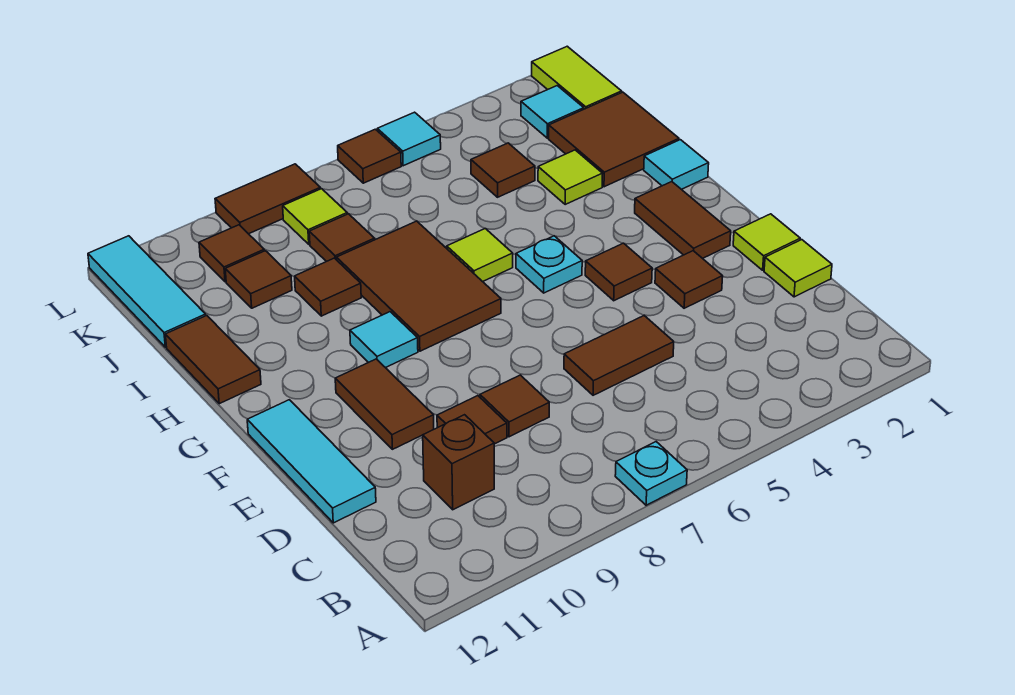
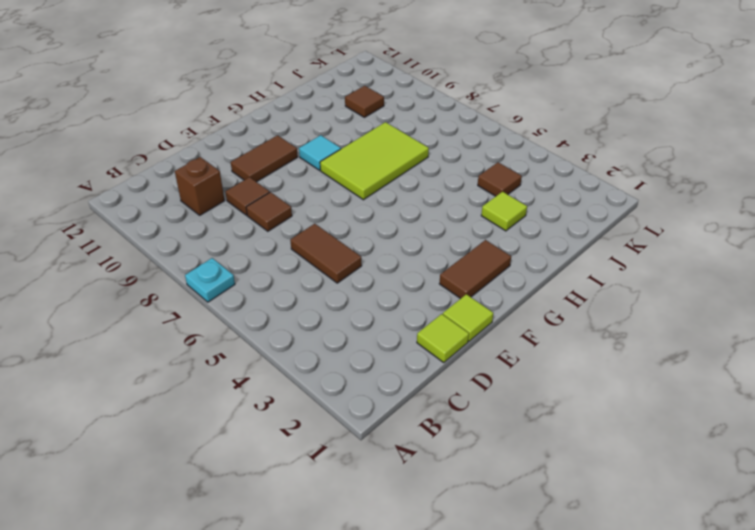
lime tile G7:I8 level 1 -> brown tile G7:I8 level 1
none -> cyan tile D12:F12 level 1
none -> brown tile E3 level 1
none -> brown tile F4 level 1
none -> cyan plate G5 level 1

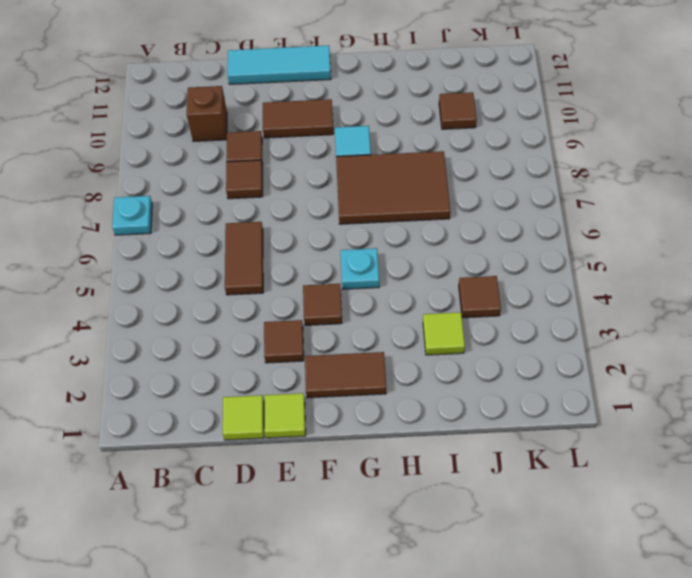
none -> cyan tile H1 level 1
none -> lime tile H6 level 1
none -> brown tile H12:I12 level 1
none -> brown tile I1:J2 level 1

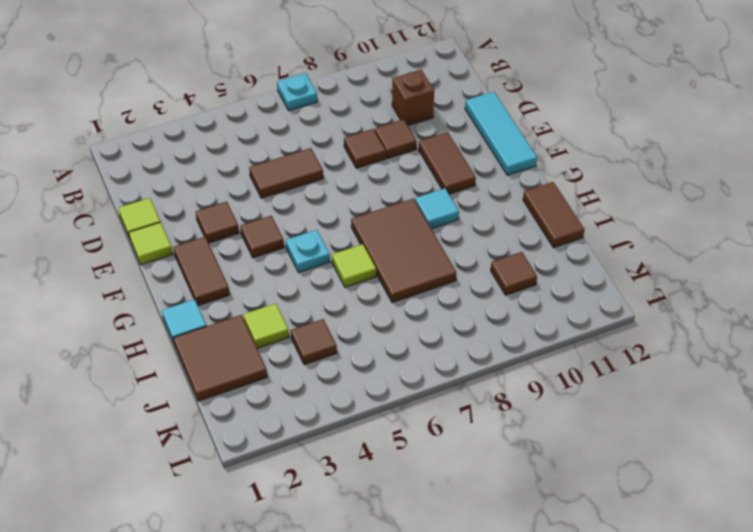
none -> brown tile I9 level 1
none -> brown tile J8 level 1
none -> cyan tile J12:L12 level 1
none -> lime tile K1:L1 level 1

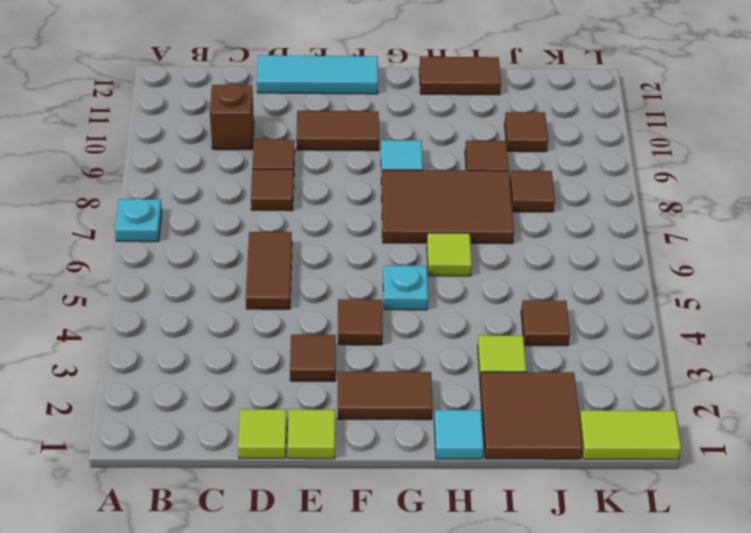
none -> cyan tile J12:L12 level 1
none -> cyan tile K2 level 1
none -> lime tile K8 level 1
none -> brown tile K10 level 1

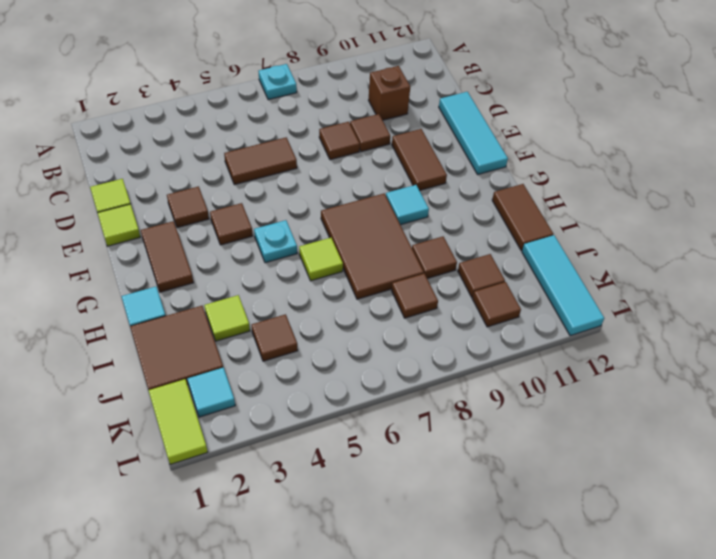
none -> lime tile K8 level 1
none -> cyan tile L5 level 1
none -> brown tile L6 level 1
none -> brown tile L8:L9 level 1

